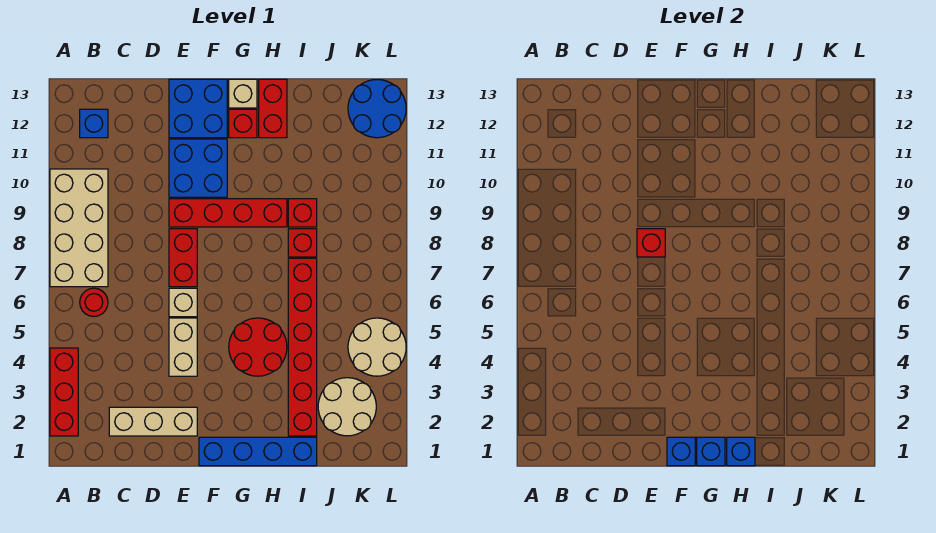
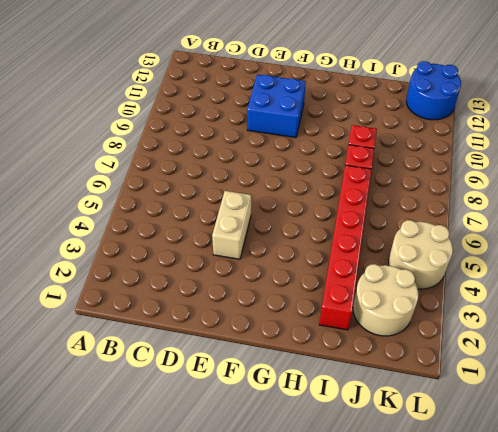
none -> red brick A2:A4 level 1
none -> tan brick A7:B10 level 1
none -> red round brick B6 level 1

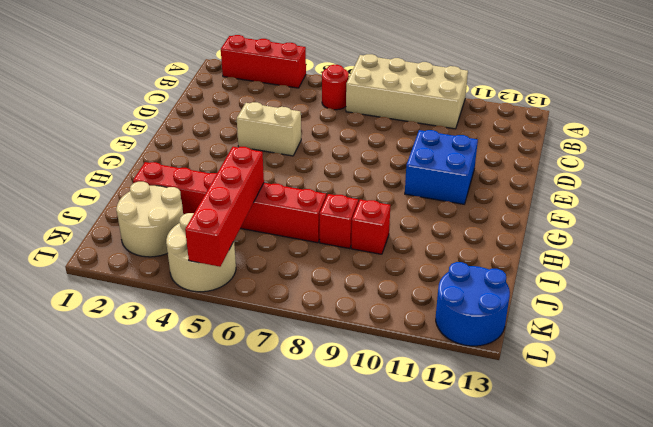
red brick I5:L5 level 2 -> red brick E9:H9 level 1
none -> blue brick B12 level 1
none -> tan brick C2:E2 level 1
none -> tan brick E6 level 1

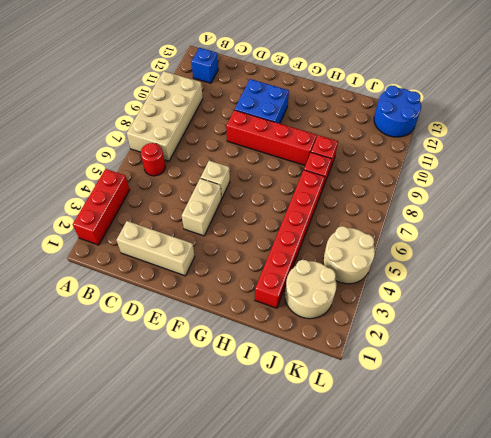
none -> red brick E7:E8 level 1
none -> blue brick E12:F13 level 1
none -> blue brick F1:I1 level 1

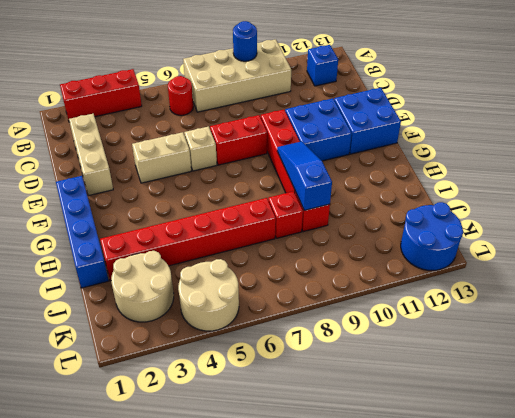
blue round brick A9 level 2 -> none
blue slope G9:I9 level 2 top I -> none
none -> red round brick G4:H5 level 1
none -> red brick G12 level 1
none -> tan brick G13 level 1

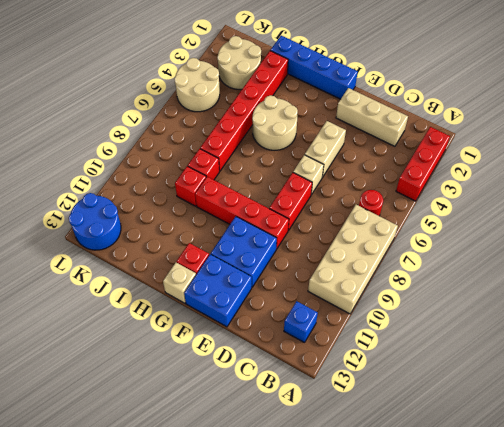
tan round brick G4:H5 level 1 -> red round brick G4:H5 level 1
none -> red brick H12:H13 level 1
none -> red brick E8 level 2
none -> blue brick F1 level 2

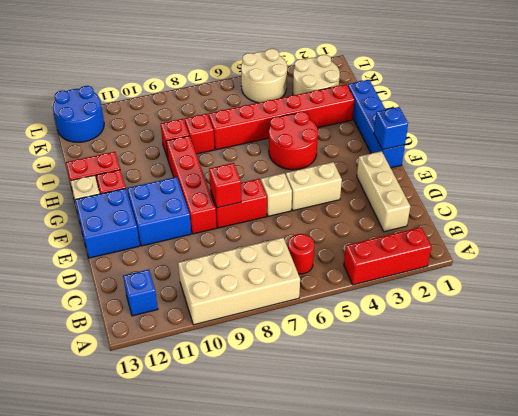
none -> blue brick G1 level 2
none -> blue brick H1 level 2

